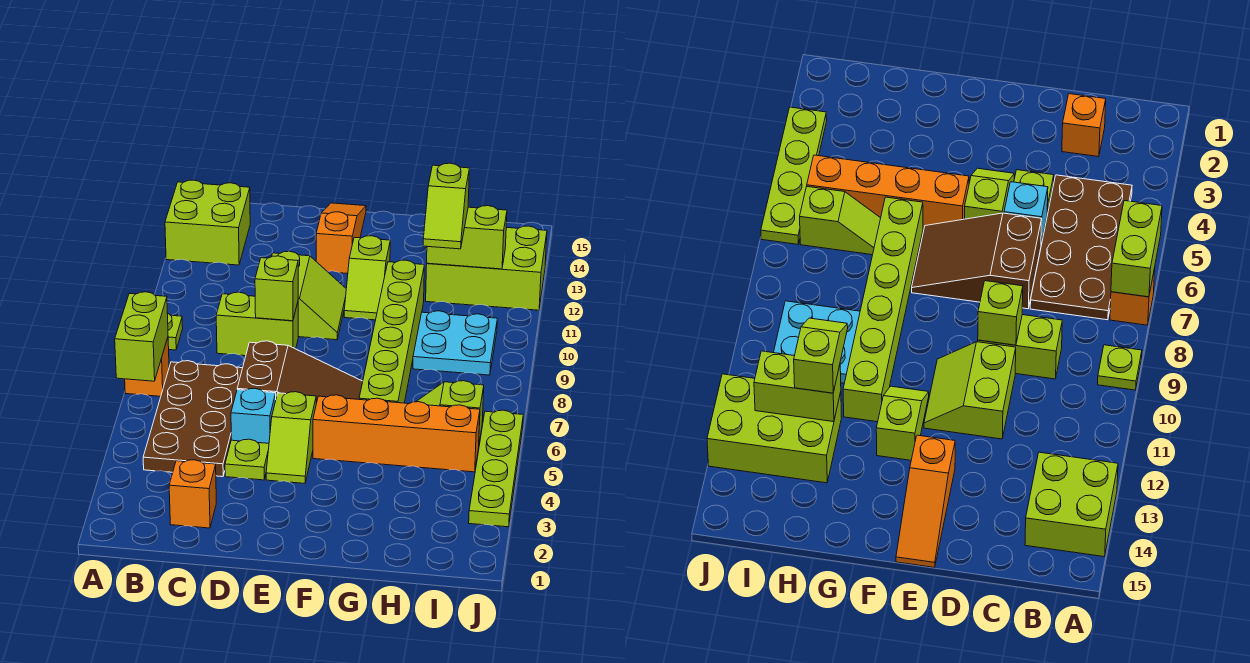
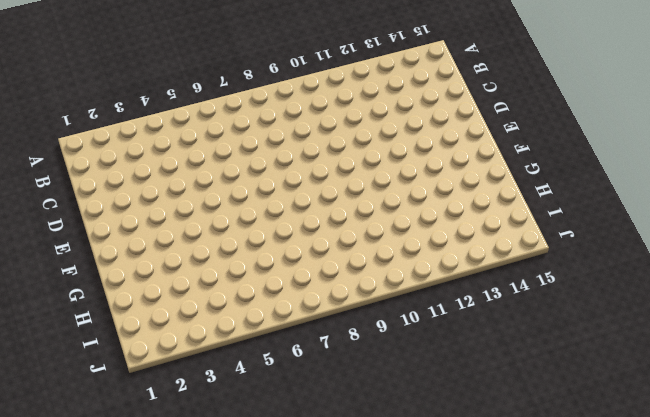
none -> orange brick A7 level 1
none -> lime plate A9 level 1
none -> lime brick A13:B14 level 1

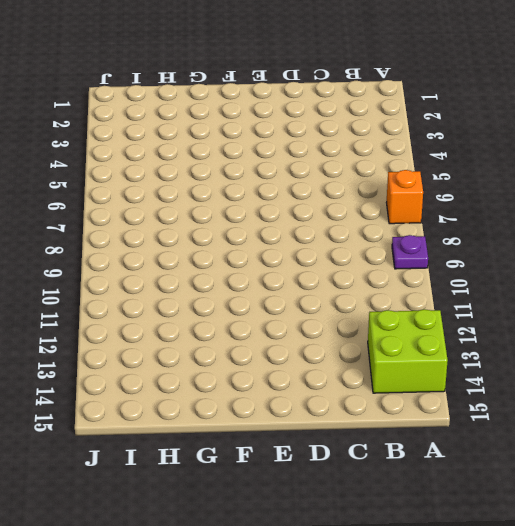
purple plate A9 level 1 -> lime plate A9 level 1
none -> brown plate B4:C7 level 1
none -> orange brick C2 level 1
none -> lime brick C9:D9 level 1

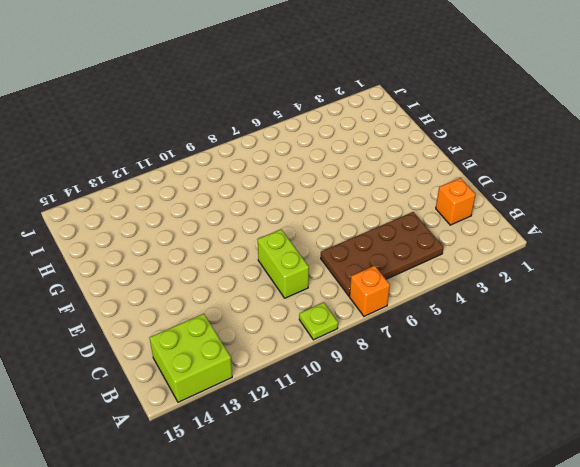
none -> lime plate D4 level 1
none -> cyan brick D5 level 1
none -> brown slope D6:F7 level 1 top D

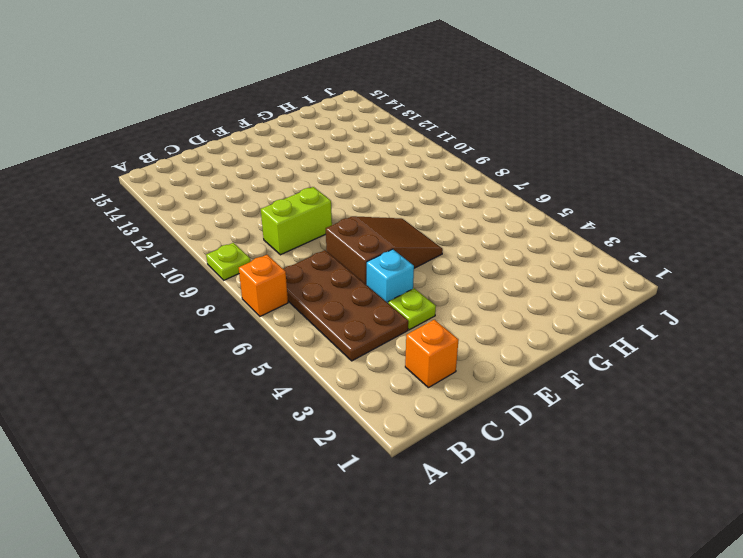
none -> lime brick A13:B14 level 1
none -> lime slope D10:E11 level 1 top D
none -> lime slope E4:E5 level 1 top 5

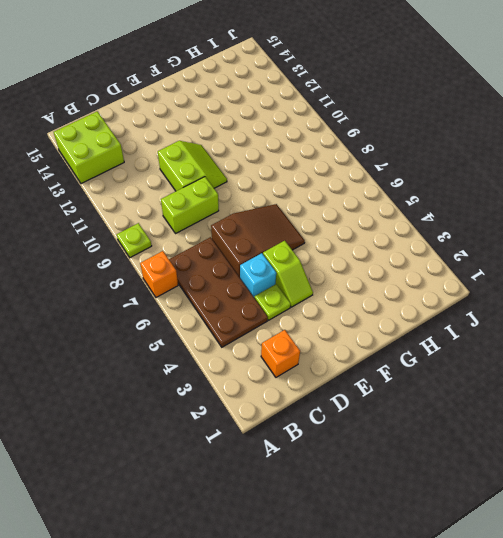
none -> orange slope E13:E15 level 1 top 13
none -> orange brick F5:I5 level 1
none -> lime slope F11:F12 level 1 top 12

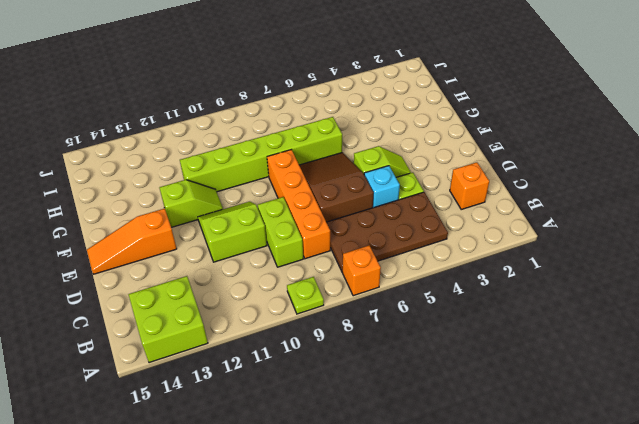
orange brick C8:F8 level 1 -> orange brick F5:I5 level 1
none -> lime slope H6:I6 level 1 top I
none -> cyan plate H9:I10 level 1
none -> lime brick H12:J13 level 1

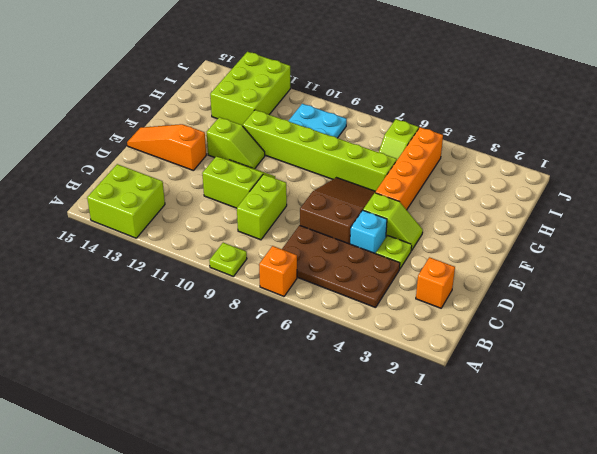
none -> lime plate J3:J6 level 1
none -> lime brick A6:A7 level 2
none -> lime brick D9 level 2

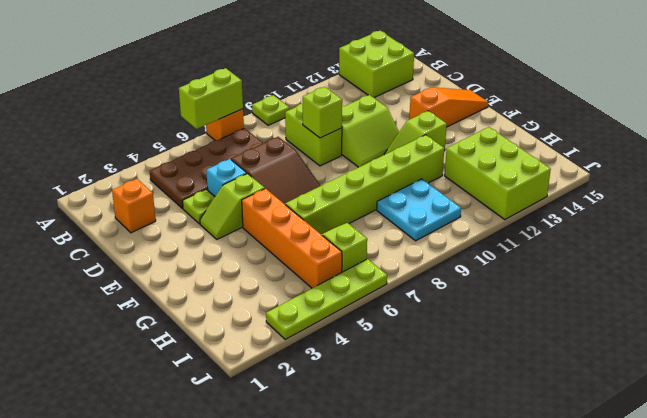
none -> lime brick H12:I12 level 2
none -> lime slope H11:H12 level 3 top 12

